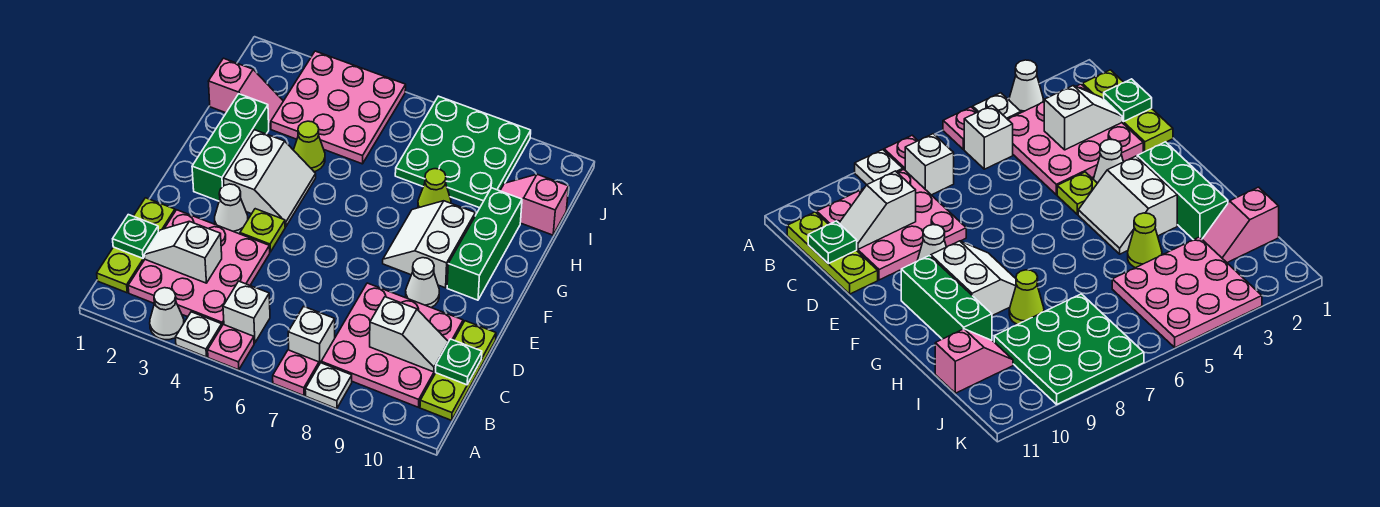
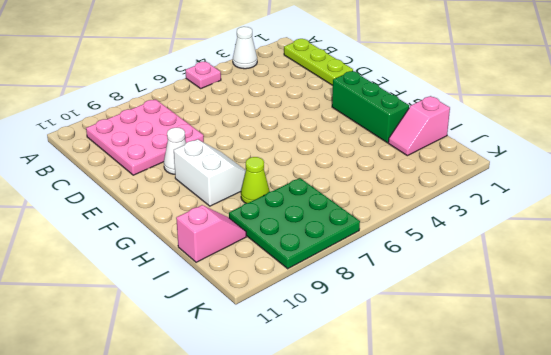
none -> white plate A4 level 1
none -> pink plate A7 level 1
none -> white plate A8 level 1

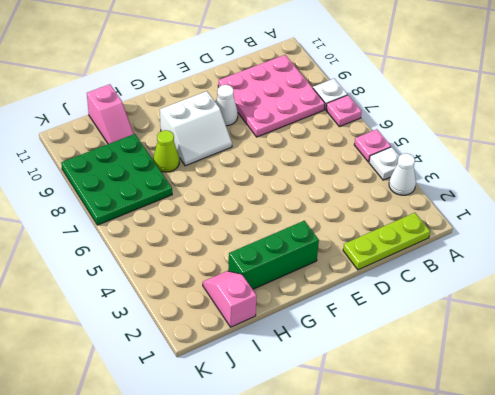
none -> pink plate B2:D4 level 1
none -> white brick B5 level 1
none -> white brick B7 level 1

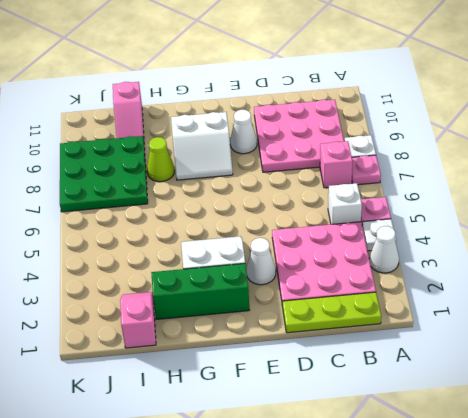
pink brick B7 level 1 -> white brick B7 level 1
none -> lime plate B11:D11 level 1
none -> lime plate E4 level 1
none -> green brick F10:H10 level 1

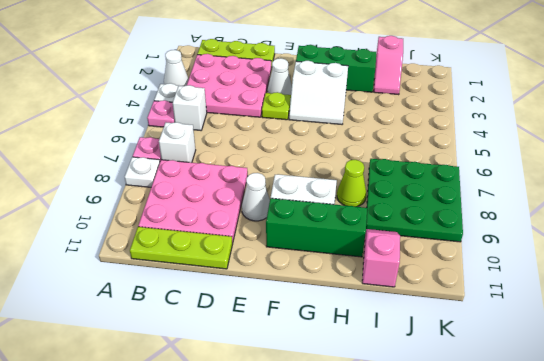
none -> lime cone H4 level 1
none -> pink plate I3:K5 level 1
none -> green plate C1 level 2

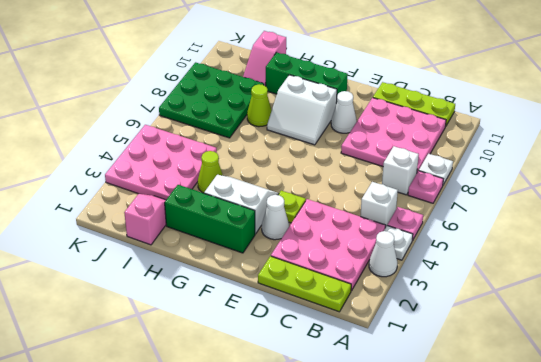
none -> green plate C1 level 2
none -> white slope C2:C3 level 2 top 3
none -> white slope C9:C10 level 2 top 9

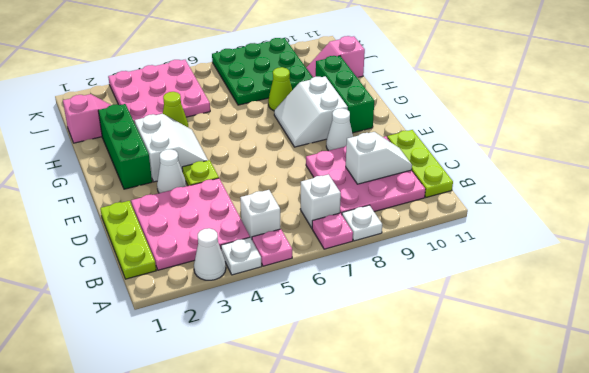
none -> green plate C1 level 2
none -> white slope C2:C3 level 2 top 3
none -> green plate C11 level 2

